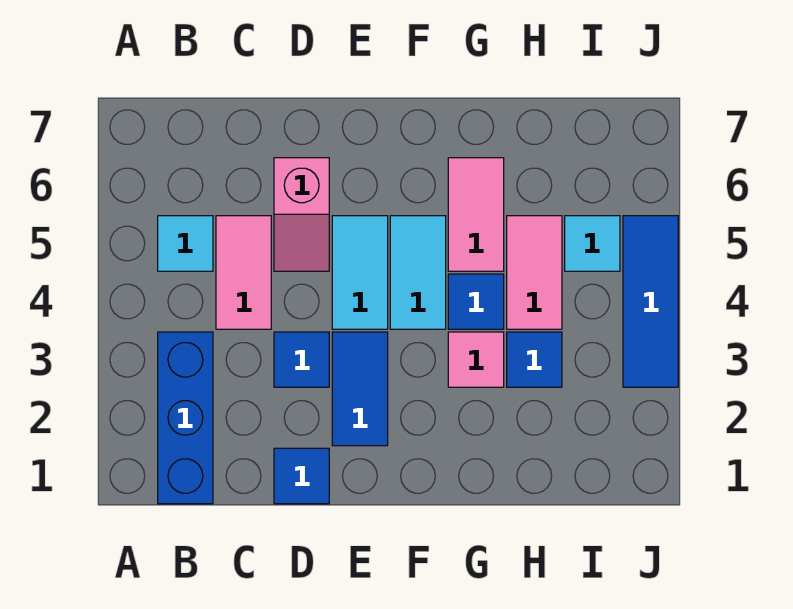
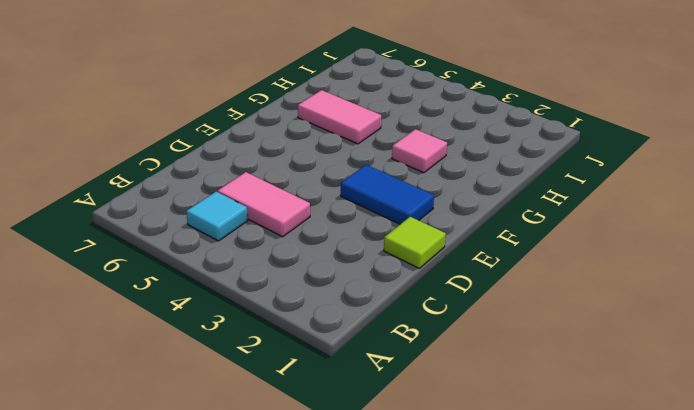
lime tile D1 level 1 -> blue tile D1 level 1
none -> blue brick B1:B3 level 1
none -> blue tile D3 level 1
none -> pink slope D5:D6 level 1 top 6

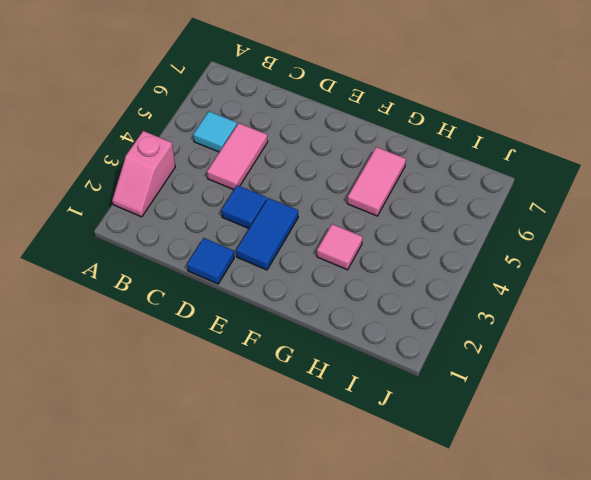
pink slope A2:A3 level 1 top 3 -> pink slope D5:D6 level 1 top 6
none -> blue brick B1:B3 level 1
none -> cyan tile E4:E5 level 1
none -> cyan tile F4:F5 level 1

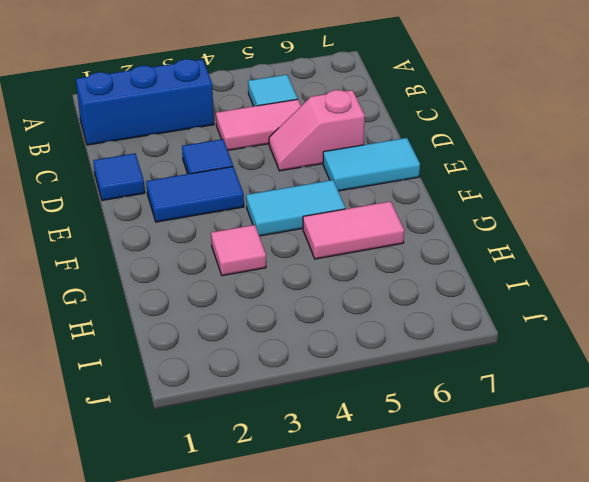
cyan tile E6:E7 level 1 -> cyan tile E4:E5 level 1
none -> blue tile G4 level 1
none -> blue tile H3 level 1
none -> pink tile H4:H5 level 1

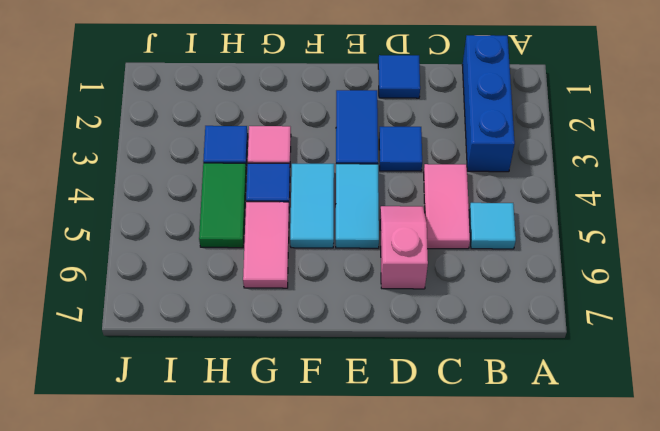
green tile H4:H5 level 1 -> pink tile H4:H5 level 1
none -> cyan tile I5 level 1
none -> blue tile J3:J5 level 1

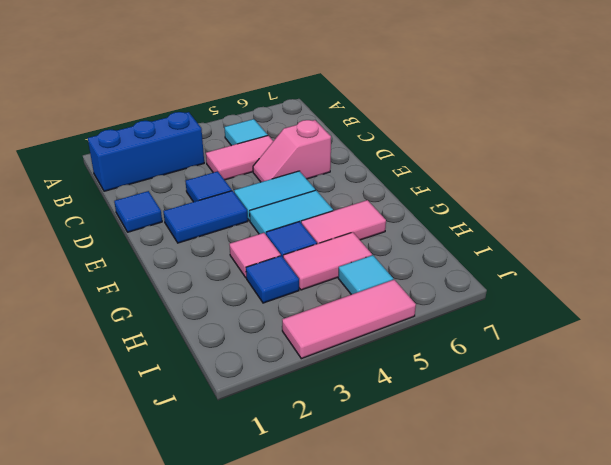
pink tile J3:J5 level 1 -> blue tile J3:J5 level 1

